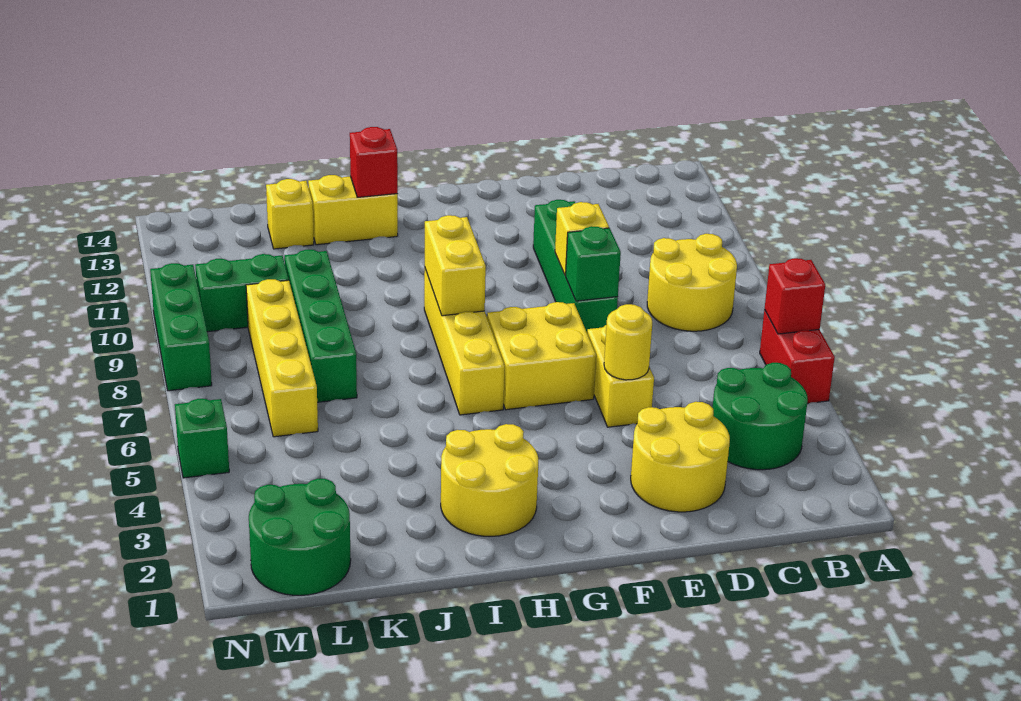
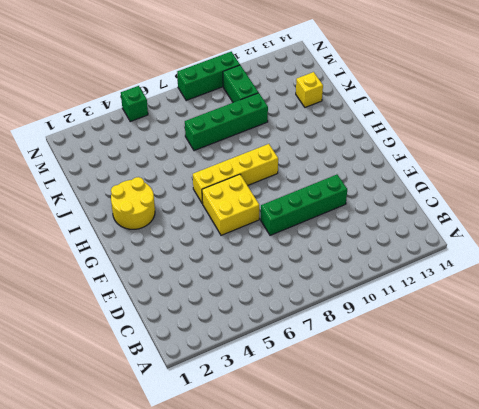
none -> red brick A5:A6 level 1
none -> green round brick B3:C4 level 1
none -> yellow round brick B8:C9 level 1

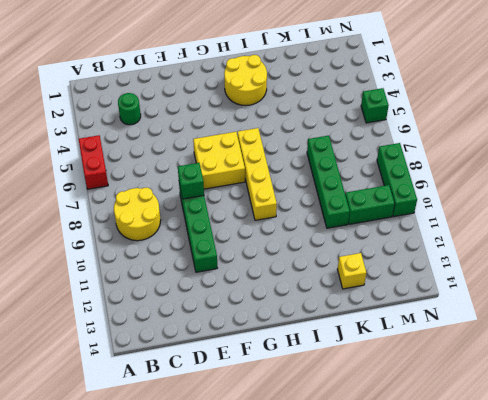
green round brick C3 level 1 -> green round brick B3:C4 level 1
none -> yellow round brick D2:E3 level 1
none -> yellow brick E5:E6 level 1
none -> yellow brick I13:J13 level 1

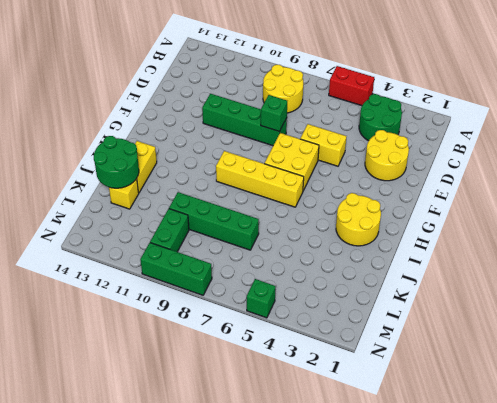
green round brick J13:K14 level 2 -> green round brick L1:M2 level 1
none -> yellow brick L6:L9 level 1
none -> red brick A6 level 2
none -> yellow round brick E5 level 2

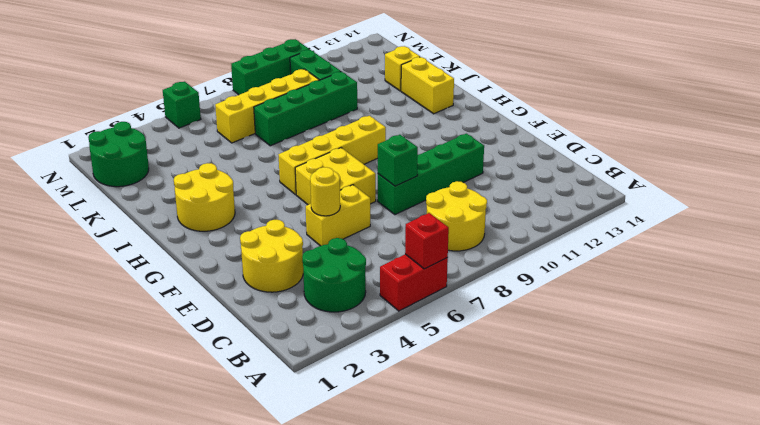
none -> yellow brick E9 level 2
none -> yellow brick H8:H9 level 2
none -> red brick I13 level 2

